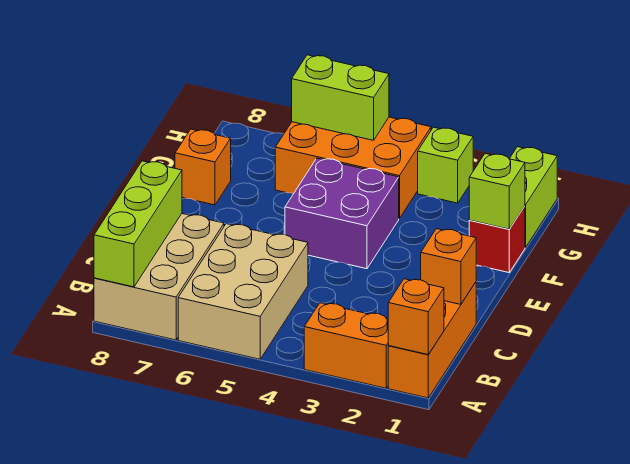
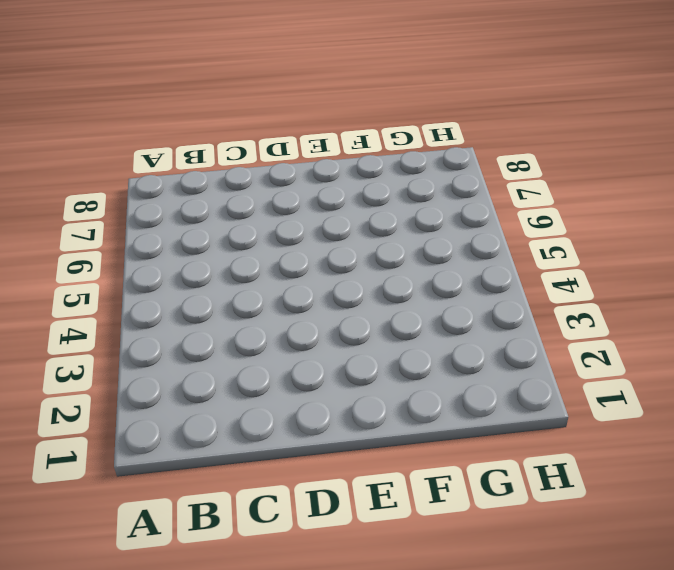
none -> orange brick A1:C1 level 1
none -> orange brick A2:A3 level 1
none -> tan brick A5:C6 level 1

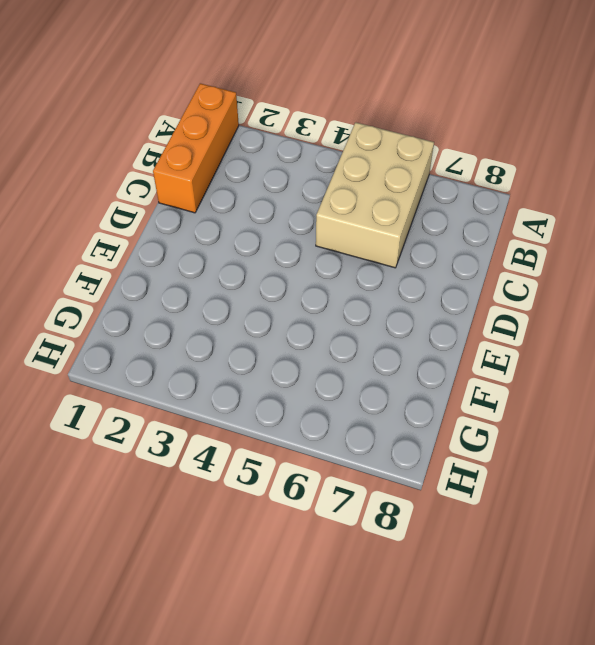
none -> orange brick A2:A3 level 1
none -> tan brick A7:C8 level 1
none -> purple brick E4:F5 level 1

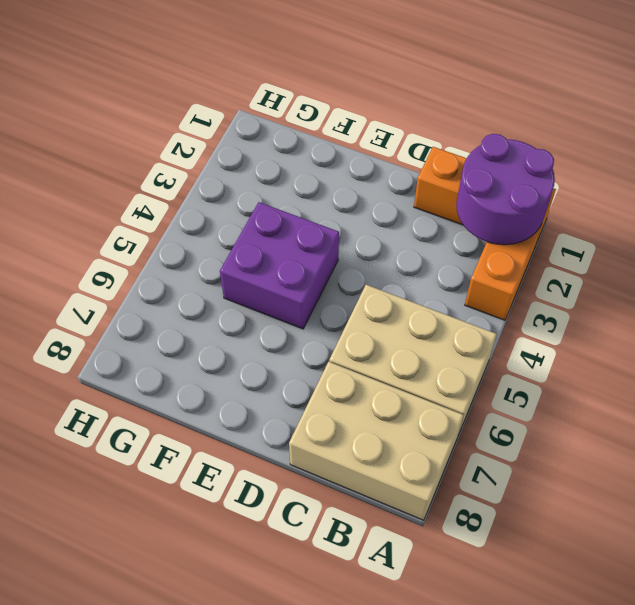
purple round brick A1:B2 level 2 -> orange brick A1 level 2
none -> red brick F1 level 1
none -> orange brick F8 level 1
none -> lime brick G1:H1 level 1

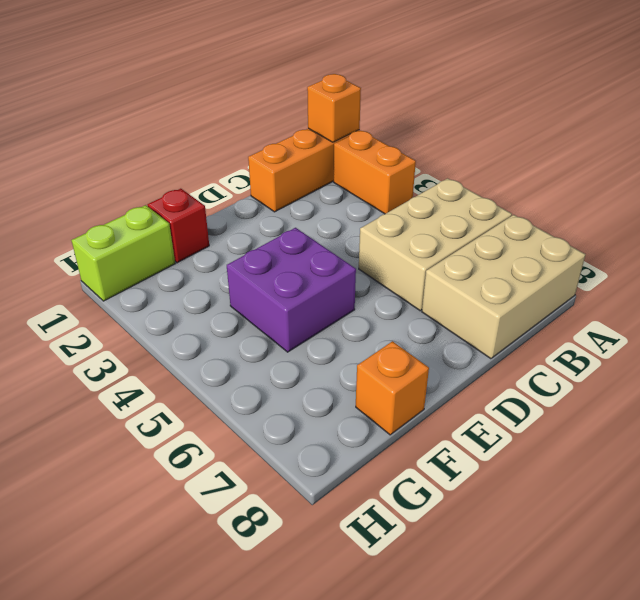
none -> orange brick G4:H6 level 1
none -> lime brick H3 level 1
none -> lime brick A8:C8 level 2

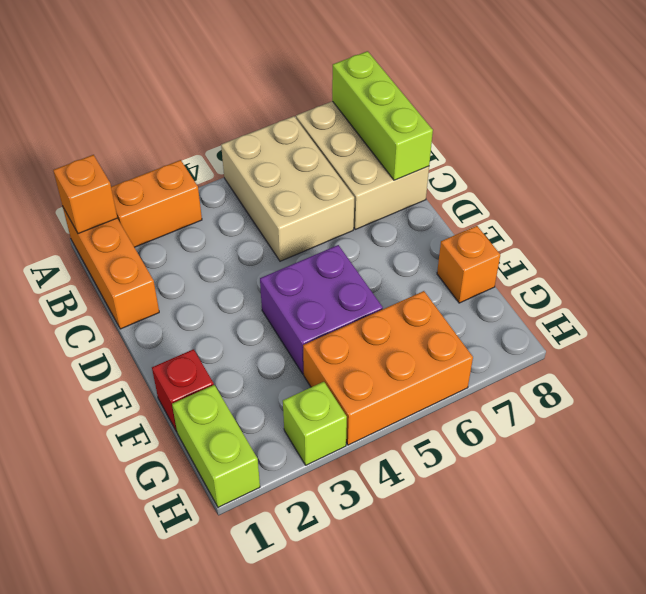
none -> orange brick C1 level 2
none -> lime brick F1 level 2
none -> lime brick H5:H6 level 2

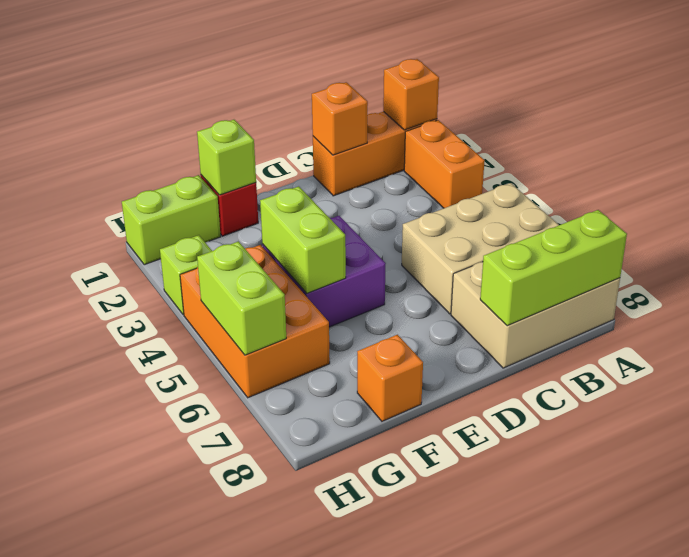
lime brick F4:F5 level 2 -> none

